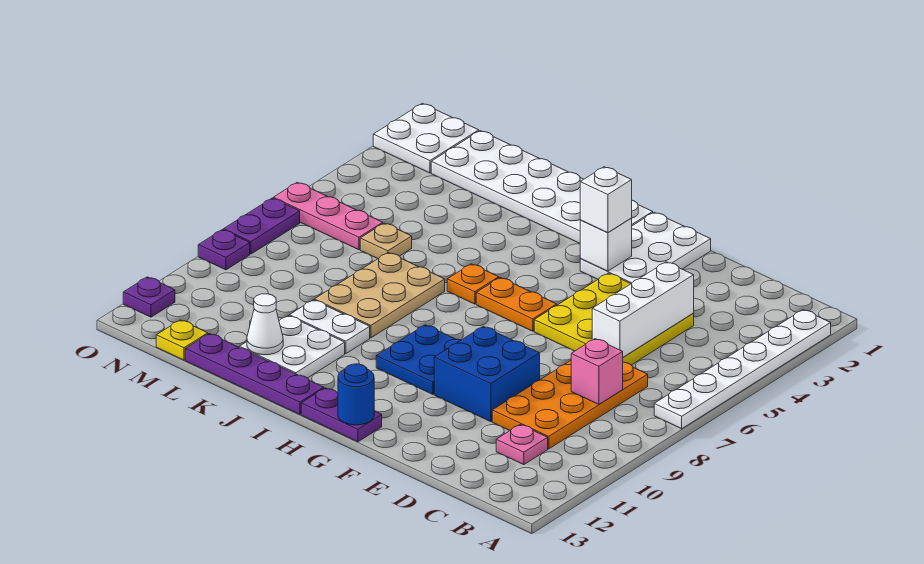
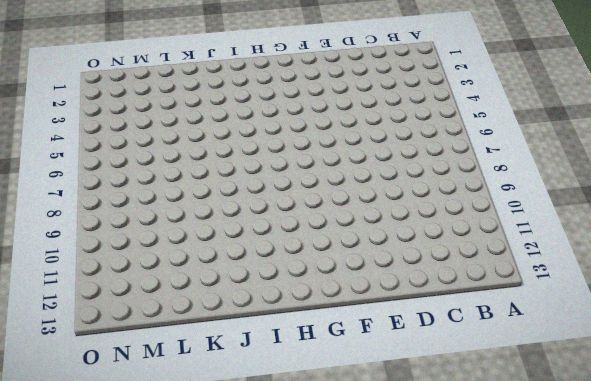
none -> white plate A2:A7 level 1
none -> orange plate C7:D10 level 1
none -> pink plate C11 level 1

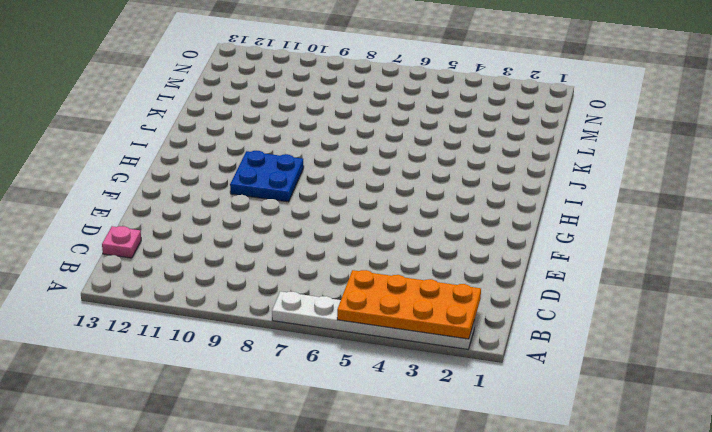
orange plate A2:B5 level 2 -> orange plate C7:D10 level 1
pink plate C13 level 1 -> pink plate C11 level 1
none -> yellow plate D4:F6 level 1
none -> blue brick E9:F10 level 1
none -> white plate F1:G3 level 1

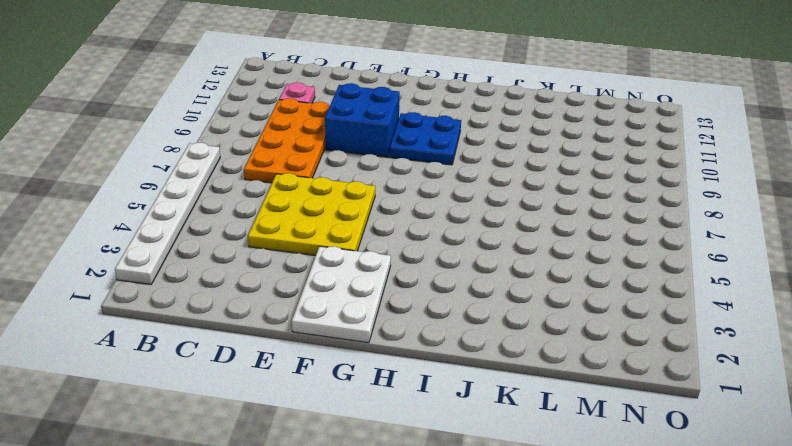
none -> orange plate G6:H6 level 1
none -> purple plate G13:H13 level 1
none -> white plate H1:M2 level 1

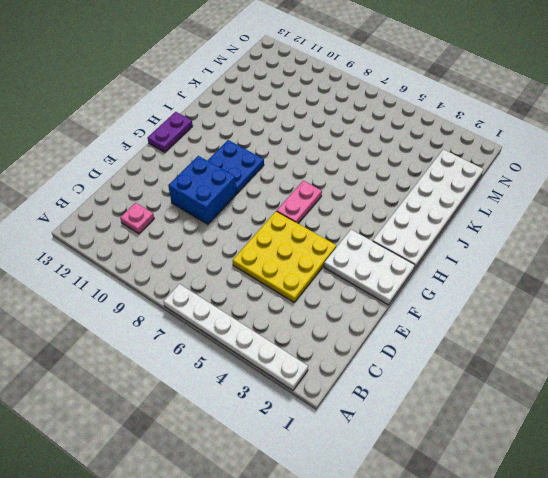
pink plate G6:H6 level 1 -> orange plate G6:H6 level 1
none -> orange plate C7:D10 level 1
none -> orange plate I6 level 1
none -> purple plate I13:L13 level 1

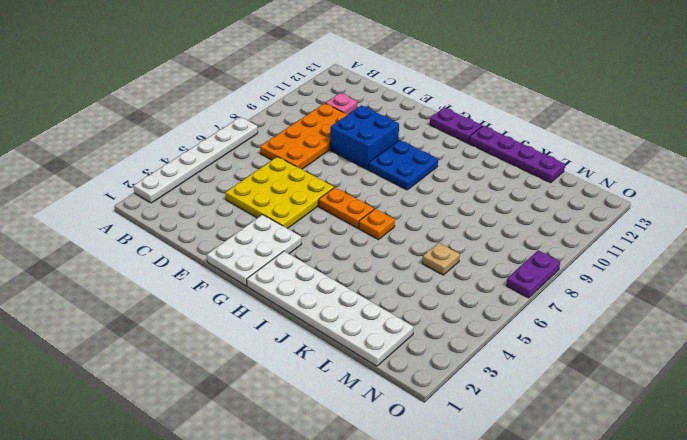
none -> tan plate J7:K9 level 1
none -> white plate J10:K10 level 1
none -> white plate J11:K12 level 1

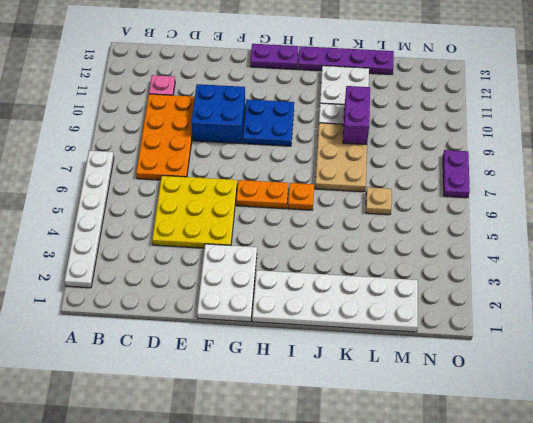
purple brick K9:K10 level 2 -> none
none -> pink plate M6:O6 level 1
none -> yellow plate M13 level 1
none -> white plate N1:O2 level 1

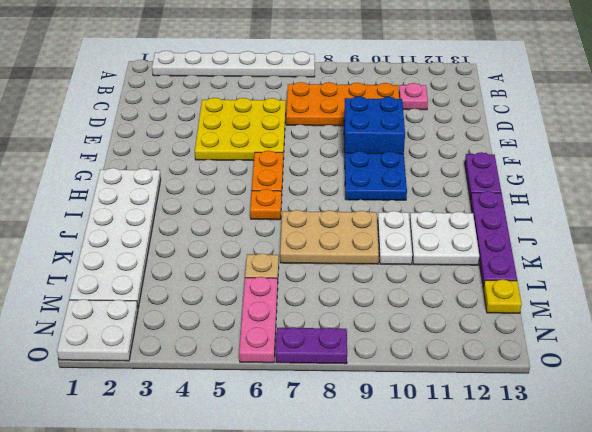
none -> white plate F1:G3 level 1
none -> purple plate O9 level 1
none -> purple plate O12 level 1

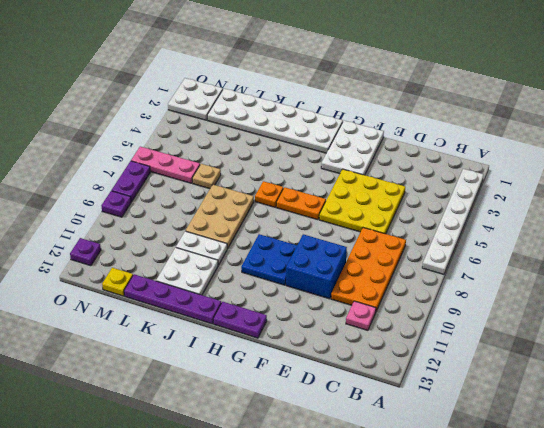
none -> pink brick C8 level 2
none -> white brick D4:D6 level 2
none -> white brick G3 level 2

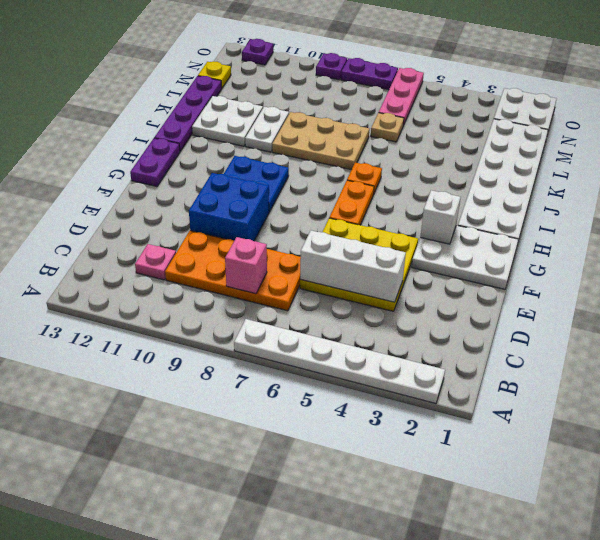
none -> blue round brick G13 level 2
none -> white cone K12 level 2
none -> white brick G3 level 3

